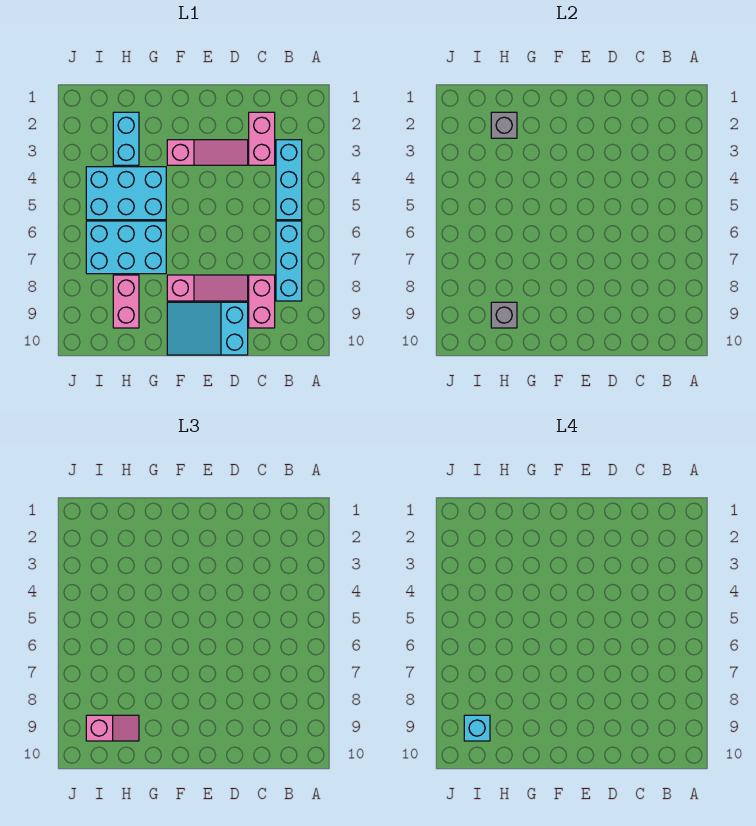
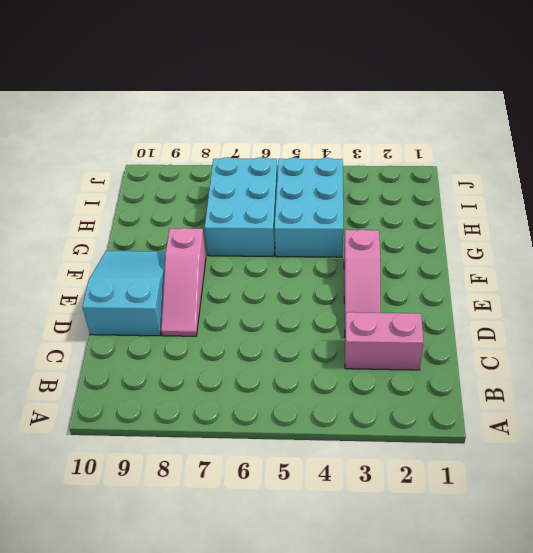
none -> cyan brick B3:B5 level 1
none -> cyan brick B6:B8 level 1
none -> pink brick C8:C9 level 1

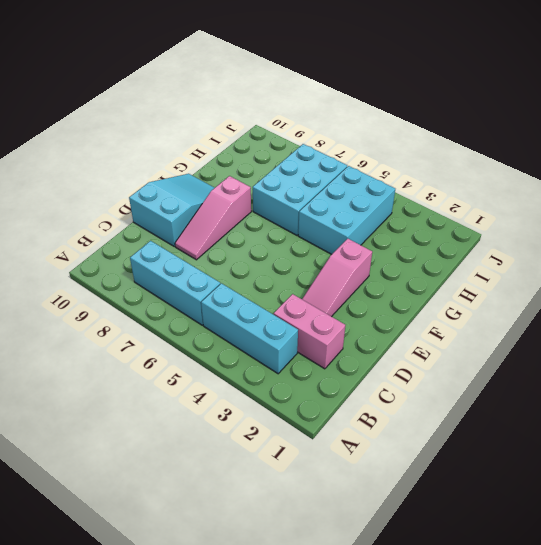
none -> pink brick C8:C9 level 1
none -> cyan brick H2:H3 level 1
none -> pink brick H8:H9 level 1

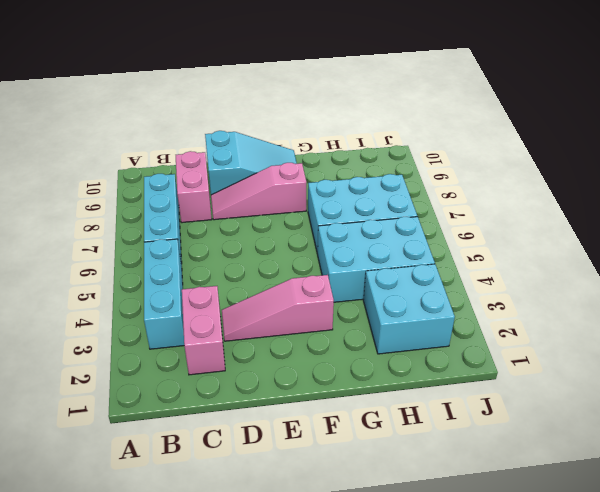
cyan brick H2:I3 level 1 -> cyan brick H2:H3 level 1
none -> pink brick H8:H9 level 1
none -> grey brick H2 level 2
none -> grey brick H9 level 2

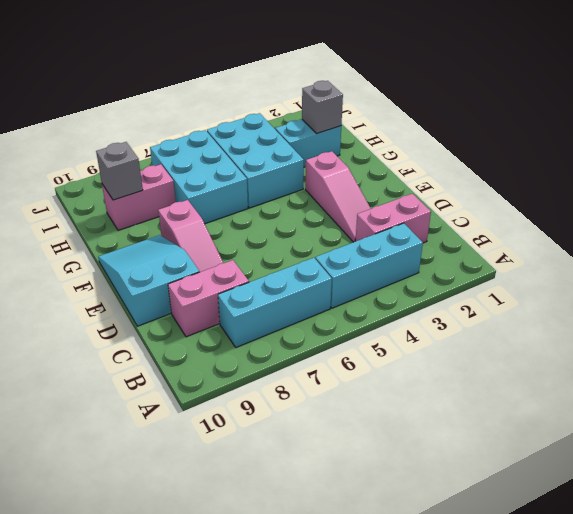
none -> pink slope H9:I9 level 3 top I
none -> cyan brick I9 level 4

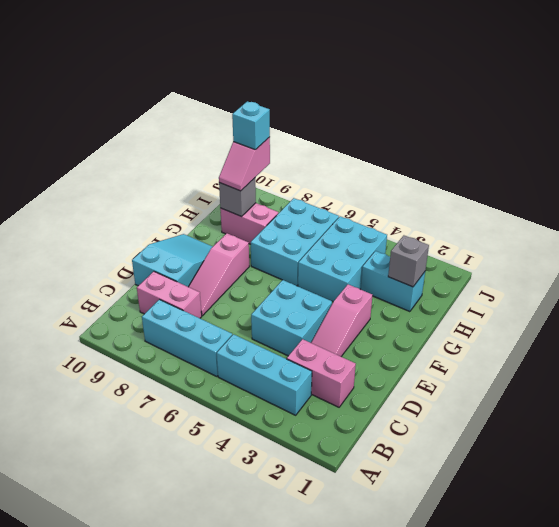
cyan brick D4:E5 level 1 -> none

